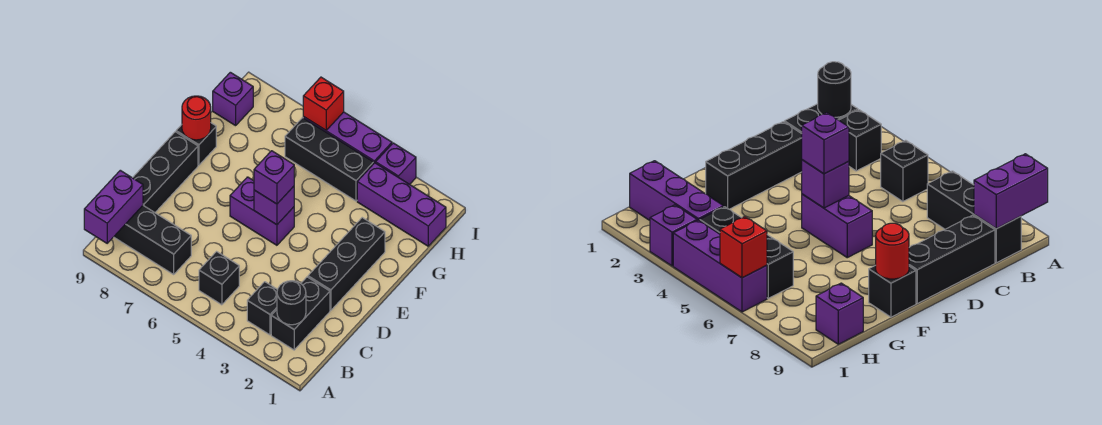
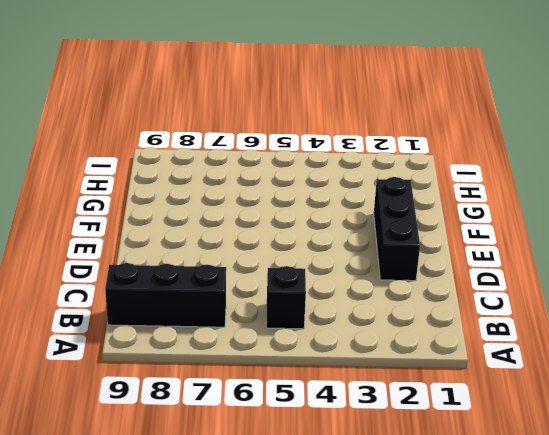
none -> black brick B2:C2 level 1
none -> black brick B3 level 1
none -> black brick C9:E9 level 1

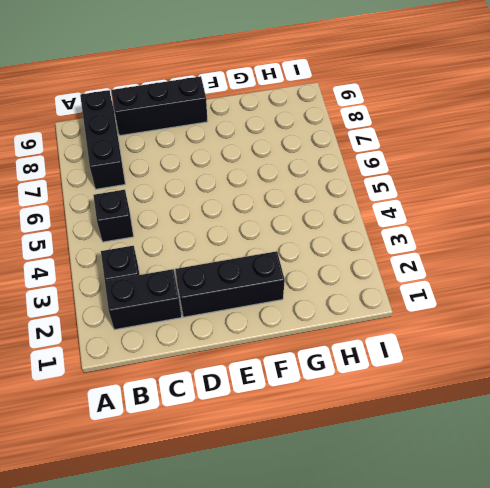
none -> purple brick E5:E6 level 1
none -> black brick F9 level 1
none -> purple brick H1:H3 level 1

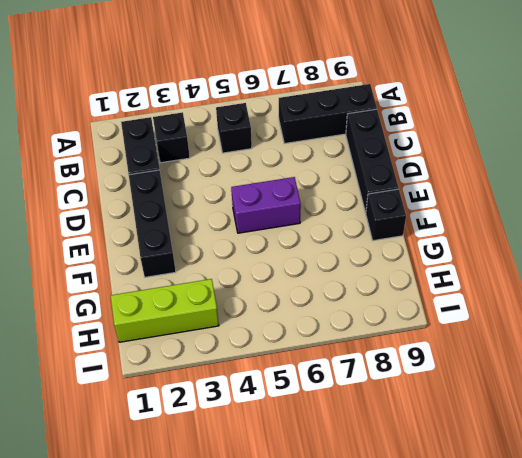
lime brick H1:H3 level 1 -> purple brick H1:H3 level 1
none -> black brick H4:H6 level 1
none -> purple brick H9 level 1
none -> purple brick I3 level 1

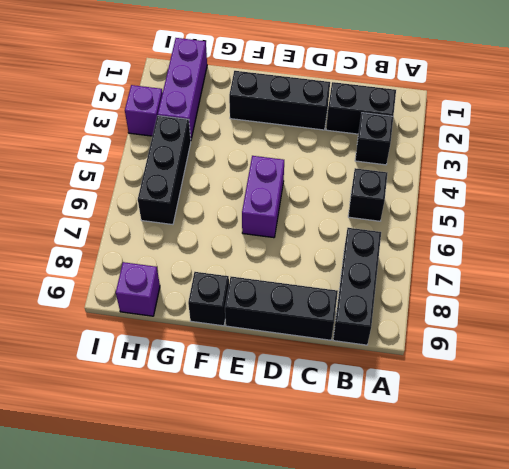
none -> purple brick I4:I6 level 1
none -> purple brick A9:B9 level 2
none -> black round brick B2 level 2

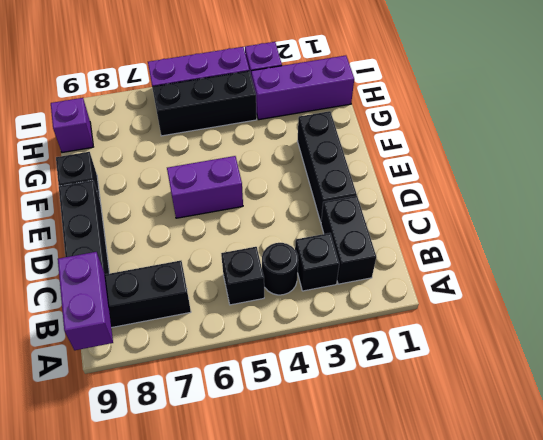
black round brick B4 level 1 -> black round brick B2 level 2
none -> purple brick E5 level 2
none -> red round brick F9 level 2
none -> red brick I6 level 2

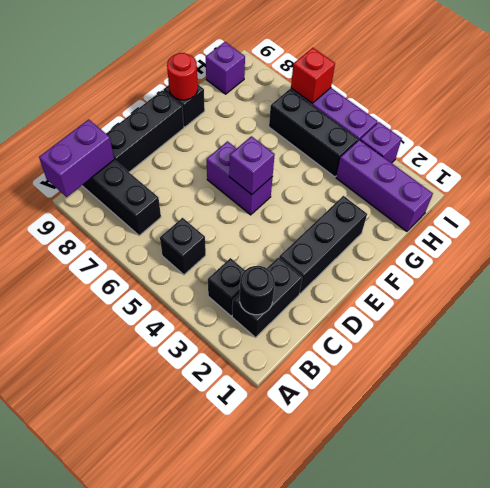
none -> purple brick E5 level 3

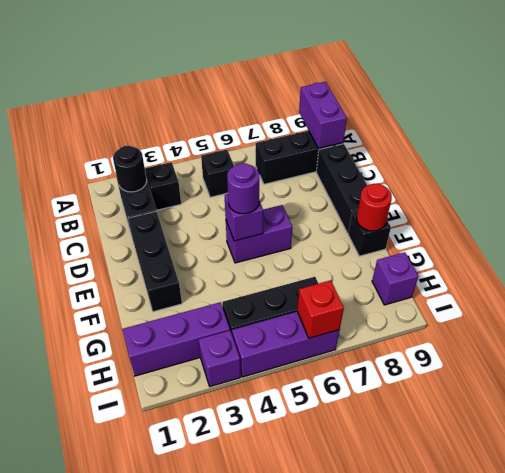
purple round brick E5 level 3 -> purple brick E5 level 3

